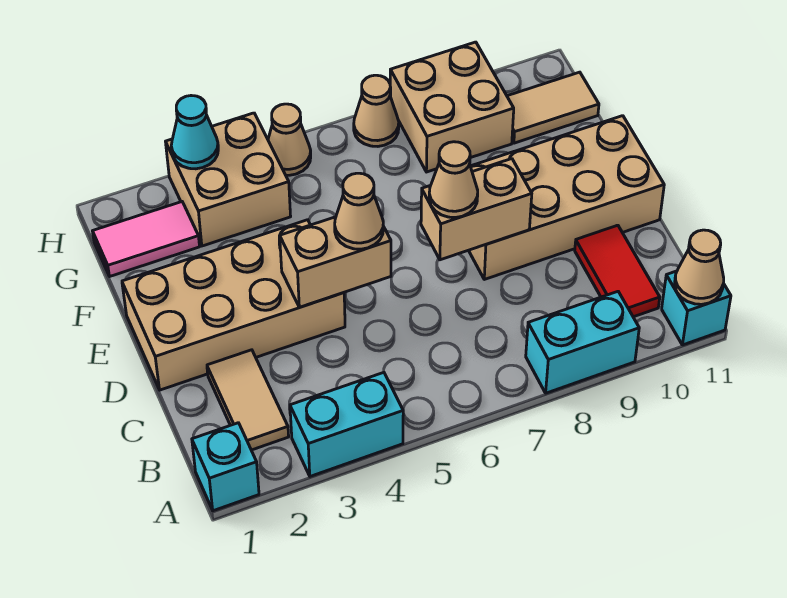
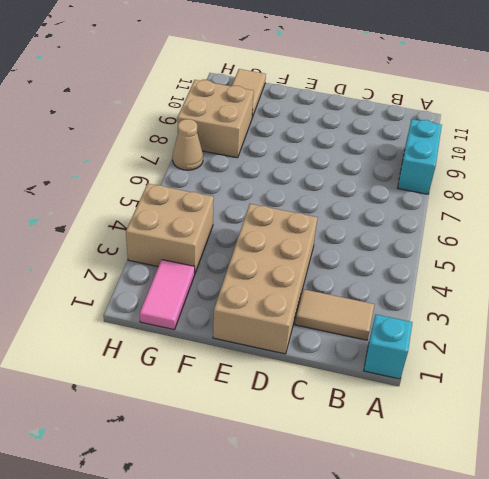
none -> cyan brick A3:A4 level 1
none -> cyan brick A11 level 1
none -> red tile B10:C10 level 1

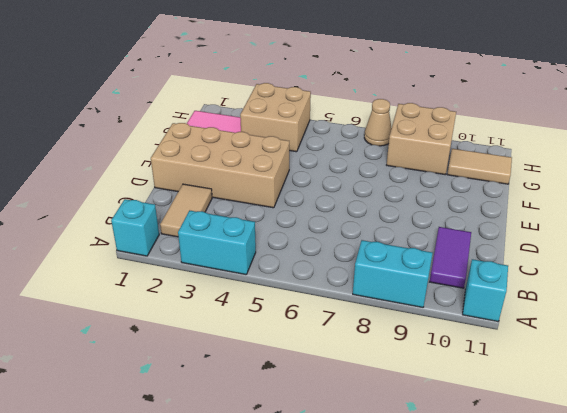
purple tile B10:C10 level 1 -> red tile B10:C10 level 1
none -> tan brick D8:E11 level 1
none -> tan cone H5 level 1
none -> tan cone A11 level 2

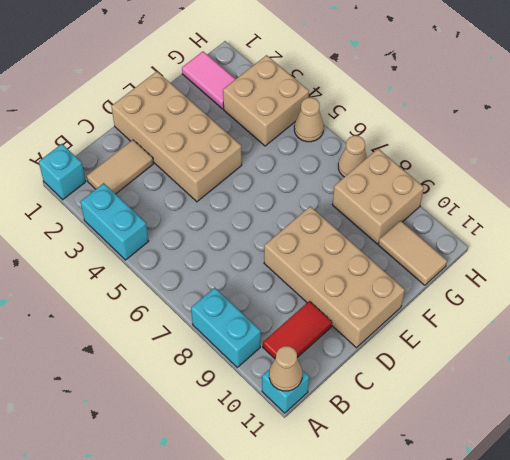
none -> tan brick D4:D5 level 2
none -> tan brick D7:D8 level 2
none -> cyan cone H3 level 2

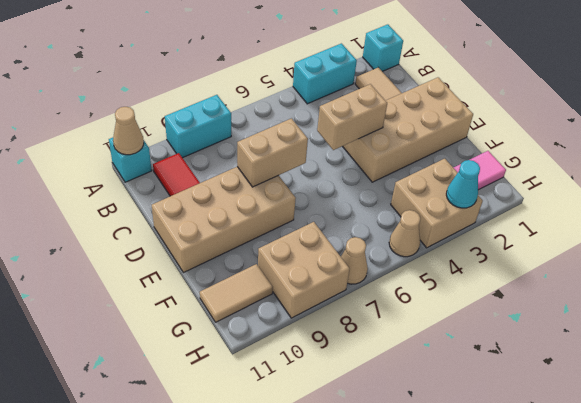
none -> tan cone D5 level 3
none -> tan cone D7 level 3

